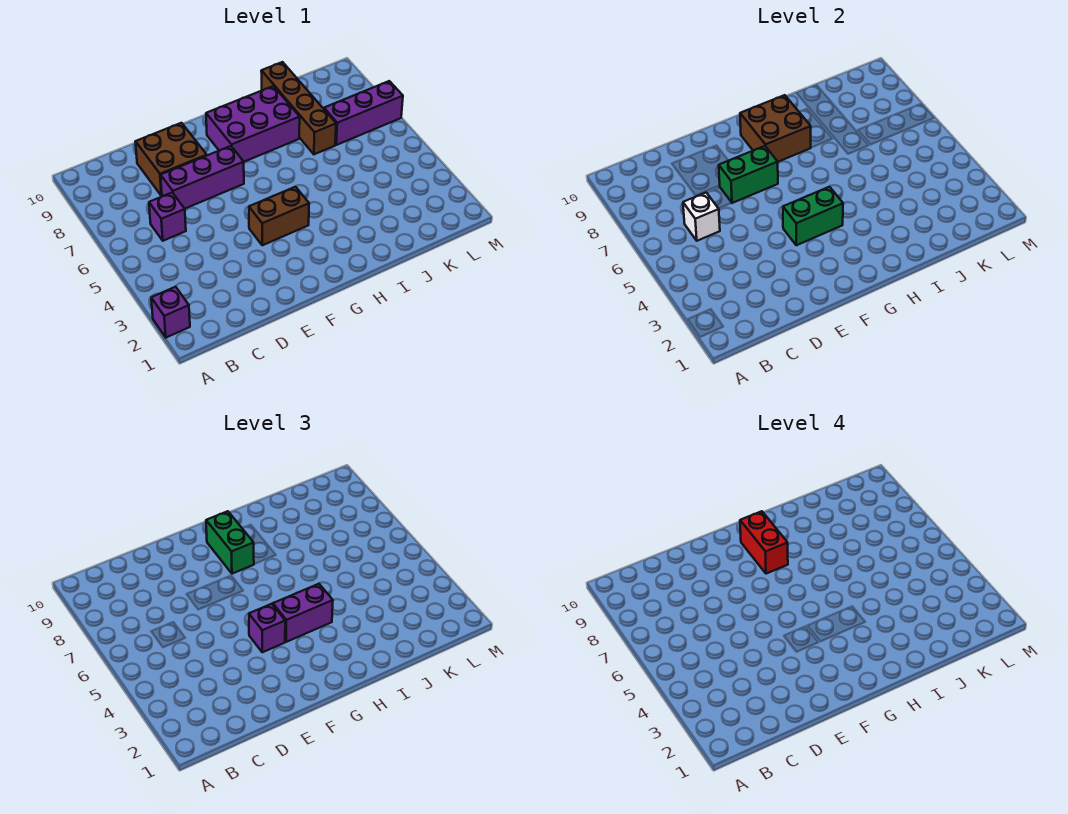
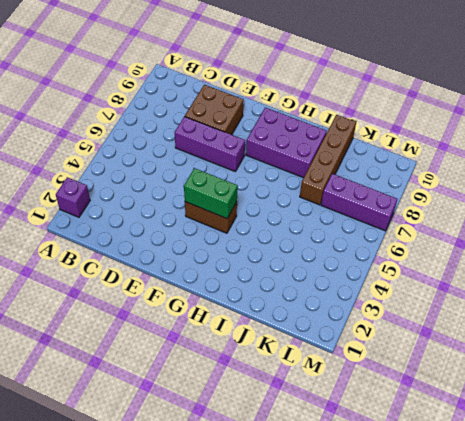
none -> purple brick C6 level 1
none -> white brick C6 level 2
none -> green brick E7:F7 level 2

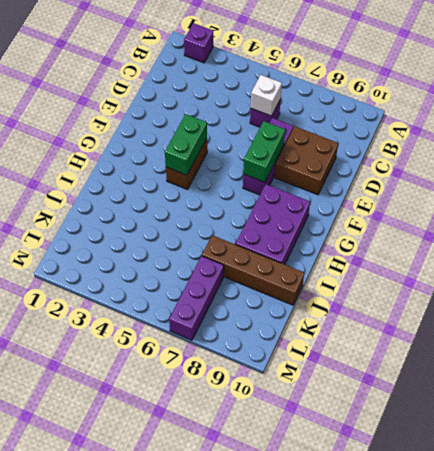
none -> brown brick G8:H9 level 2
none -> purple brick F4 level 3
none -> purple brick G4:H4 level 3

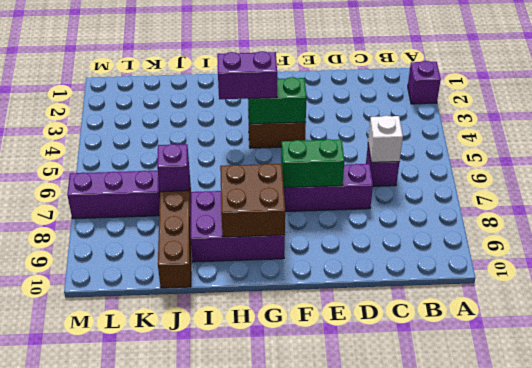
purple brick J7 level 2 -> purple brick F4 level 3
none -> brown brick D8:E9 level 1
none -> green brick G8:G9 level 3
none -> red brick G8:G9 level 4

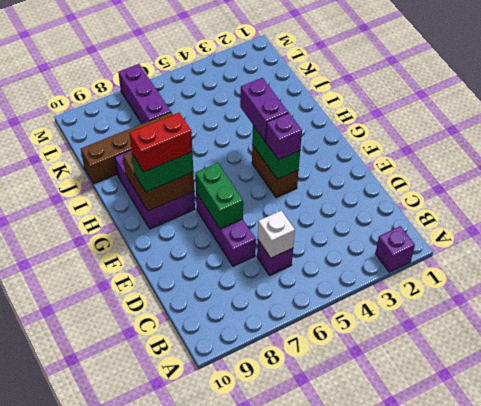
none -> brown brick D8:E9 level 1

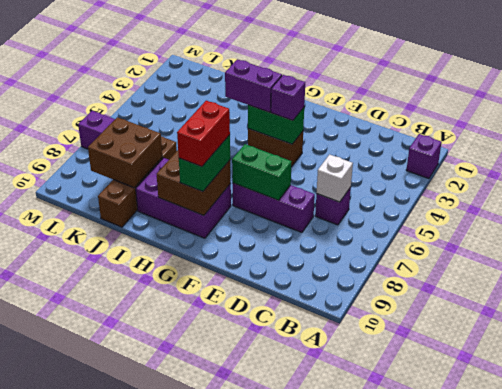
brown brick J8:K9 level 2 -> brown brick D8:E9 level 1

